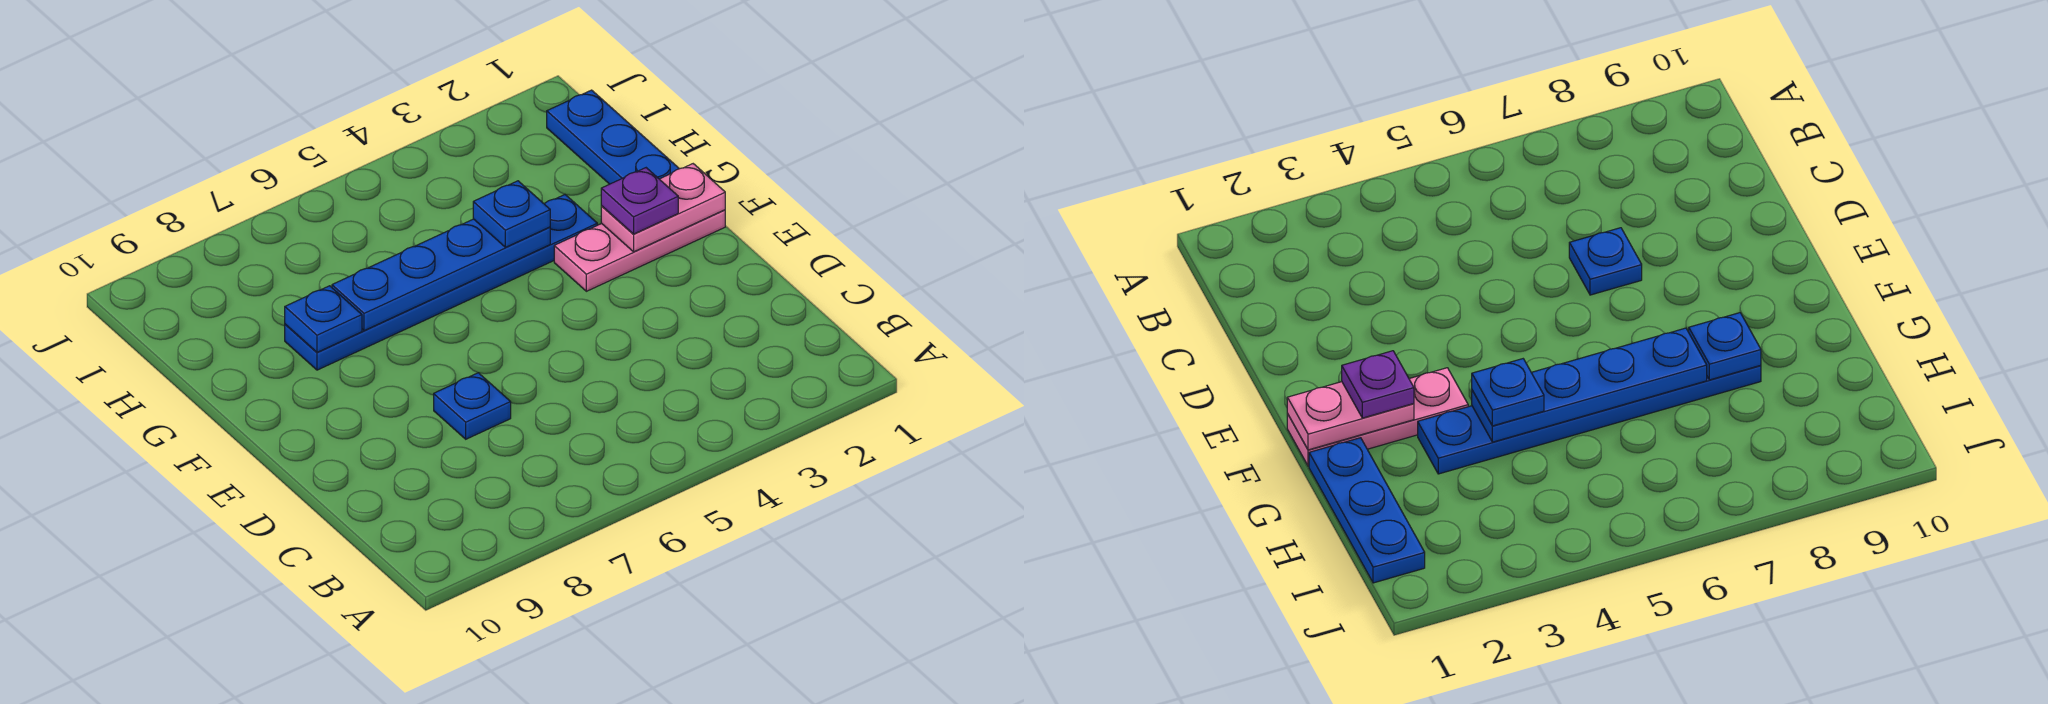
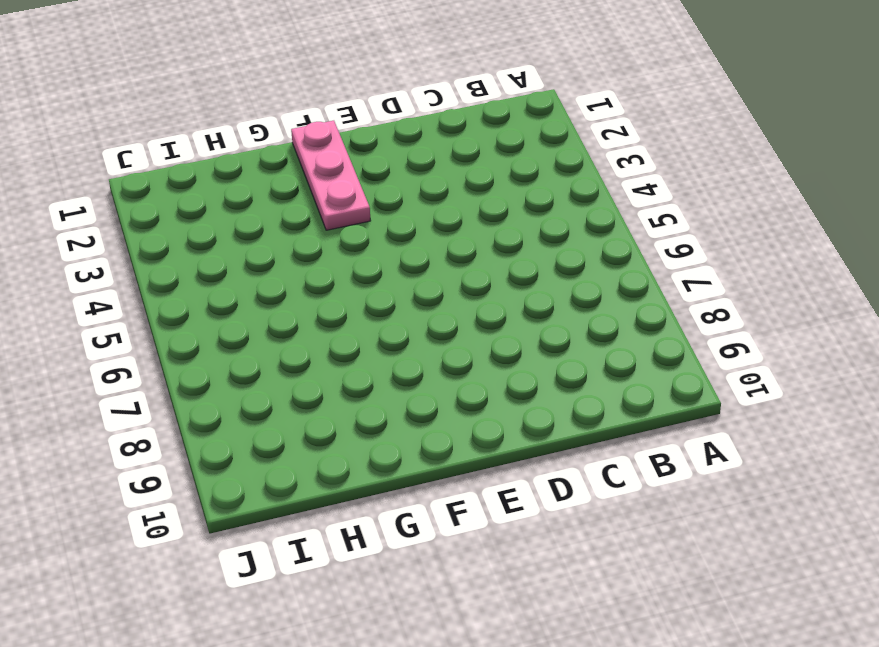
none -> blue plate D7 level 1
none -> blue plate G1:I1 level 1

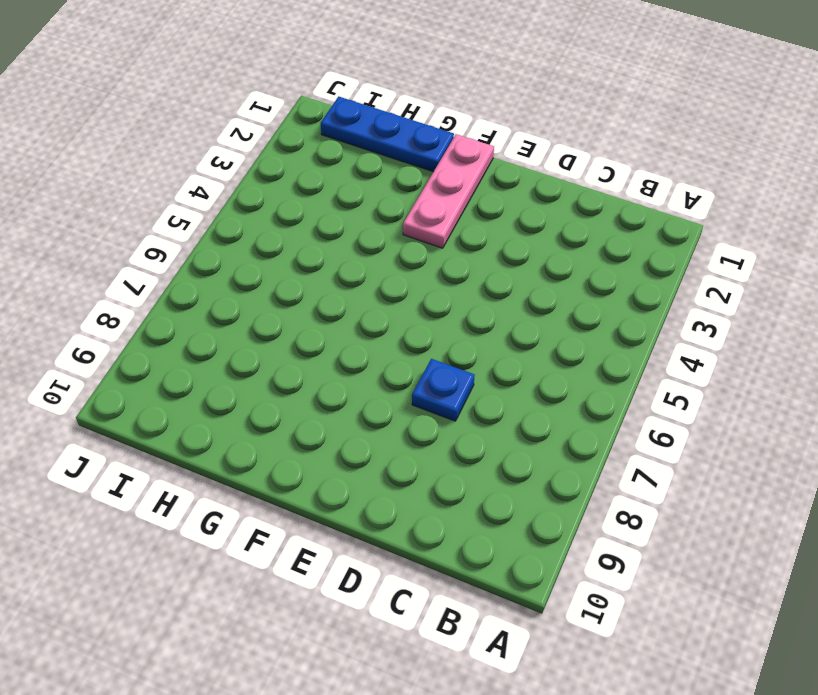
none -> blue plate G3:G8 level 1
none -> pink plate F1:F2 level 2

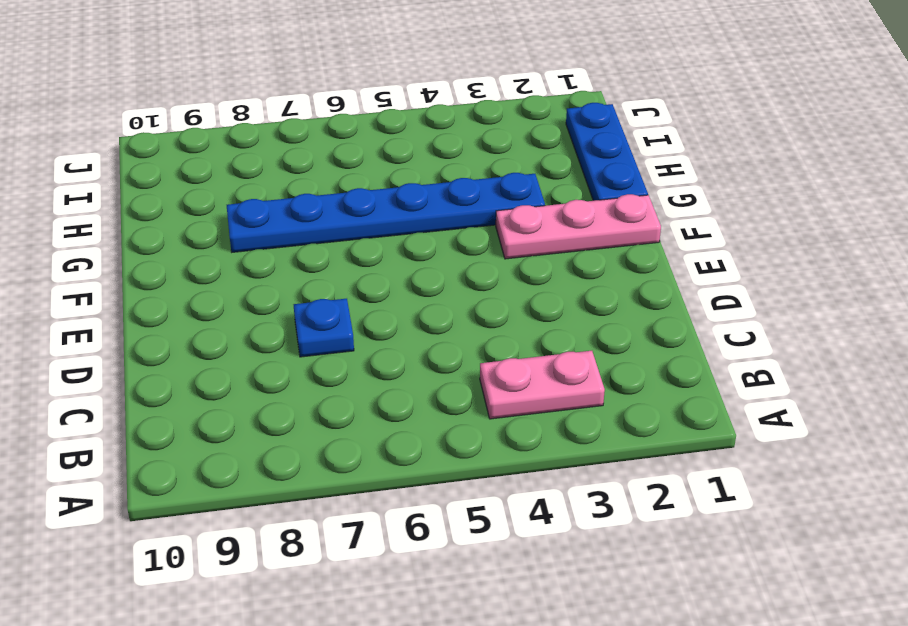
pink plate B3:B4 level 1 -> pink plate F1:F2 level 2
none -> blue plate G4:G7 level 2
none -> blue plate G8 level 2

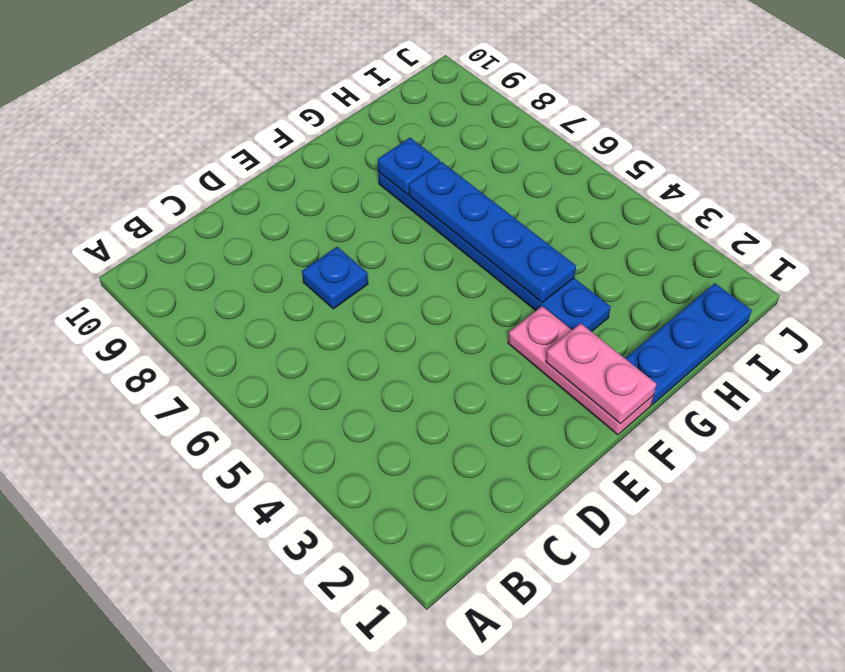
none -> purple plate F2 level 3
none -> blue plate G4 level 3

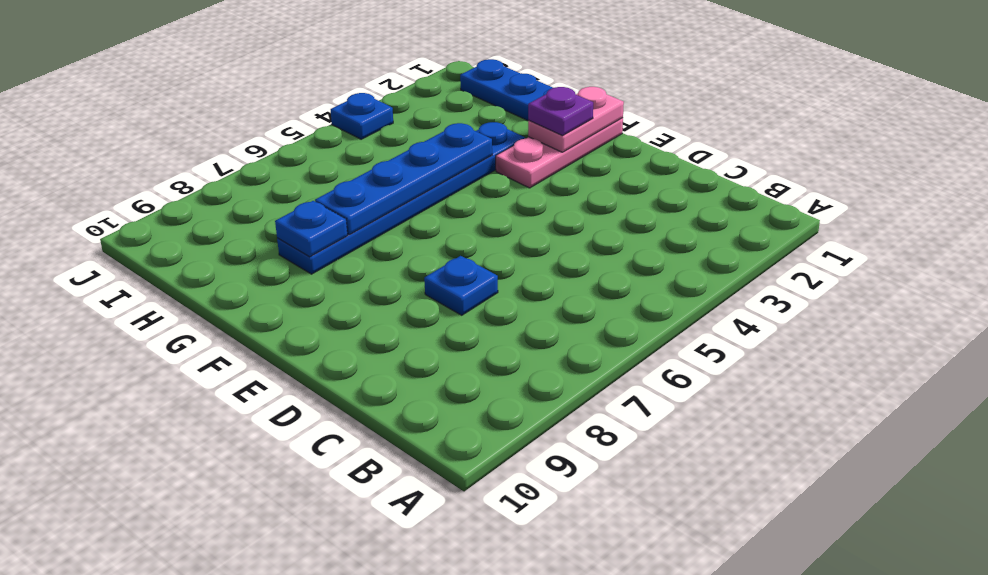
blue plate J4 level 1 -> blue plate G4 level 3

